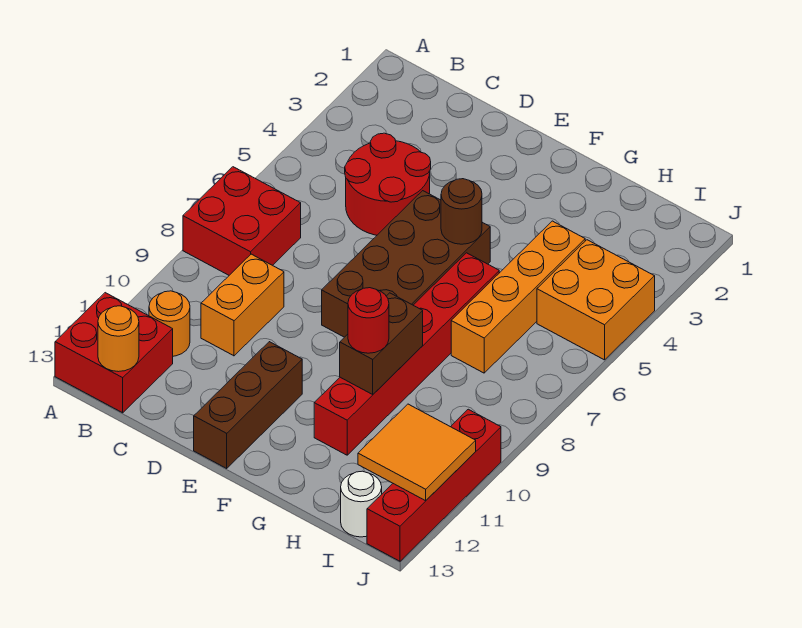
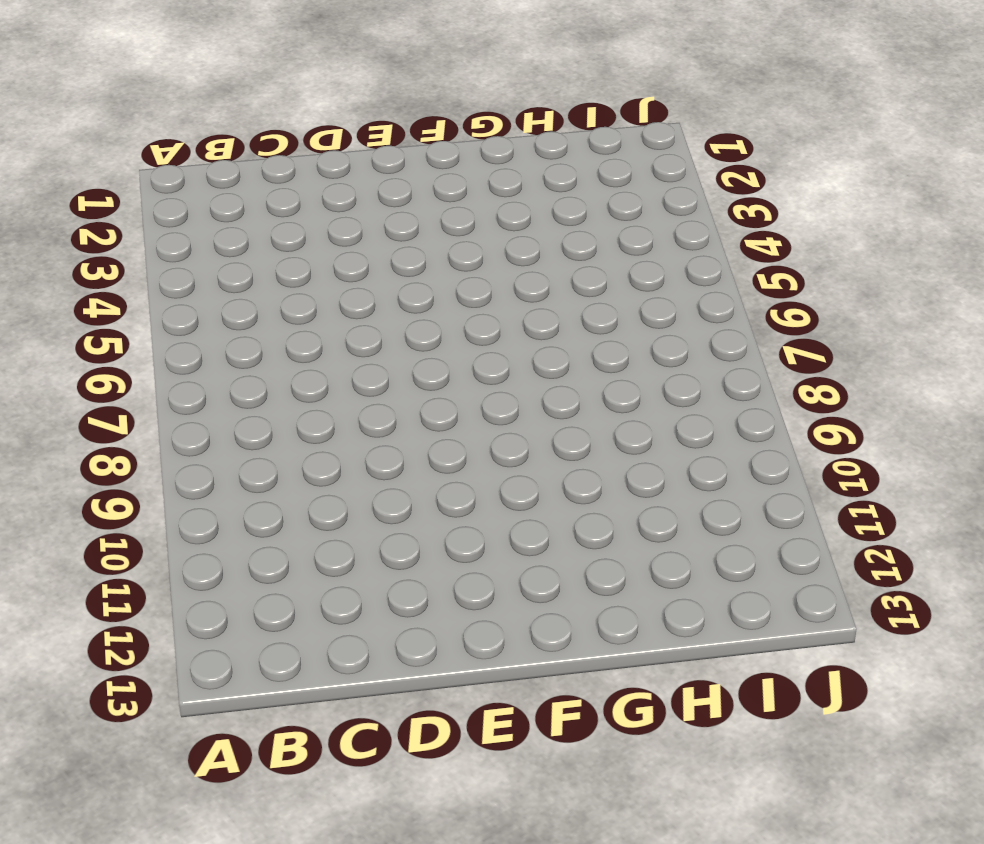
none -> red brick A7:B8 level 1
none -> red brick A12:B13 level 1
none -> orange round brick B11 level 1

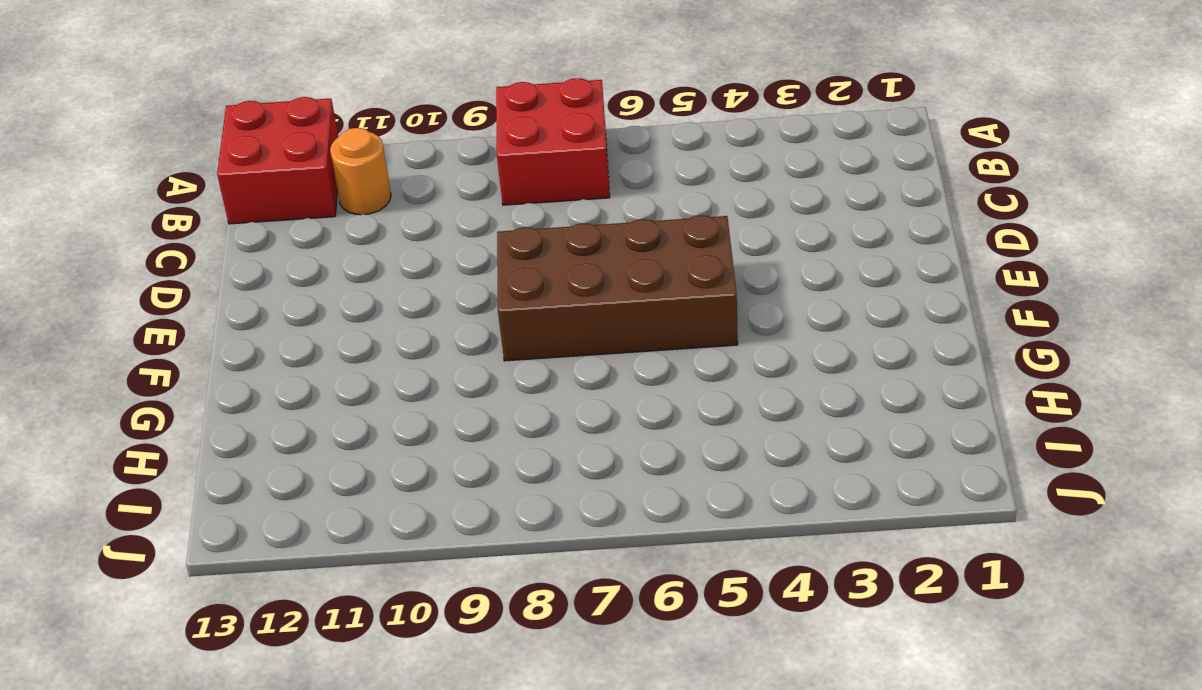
none -> red round brick C4:D5 level 1
none -> orange brick C9:C10 level 1
none -> brown brick E11:E13 level 1

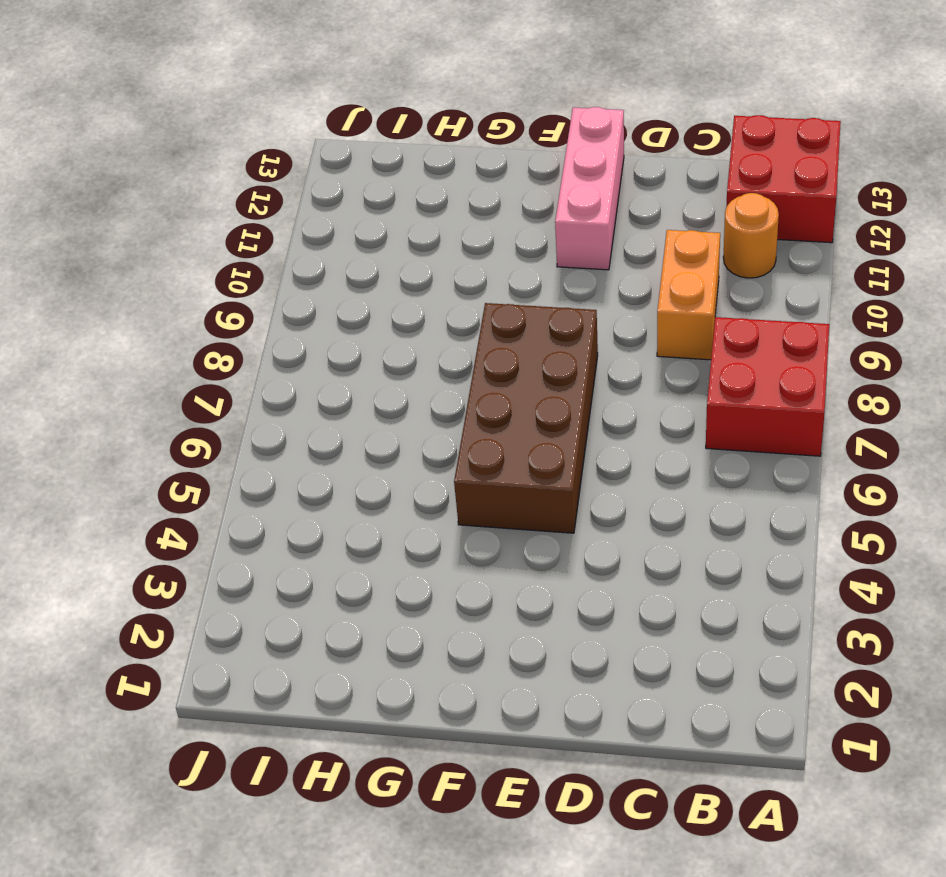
pink brick E11:E13 level 1 -> brown brick E11:E13 level 1
none -> red round brick C4:D5 level 1
none -> red brick G6:G11 level 1
none -> orange brick H4:H7 level 1

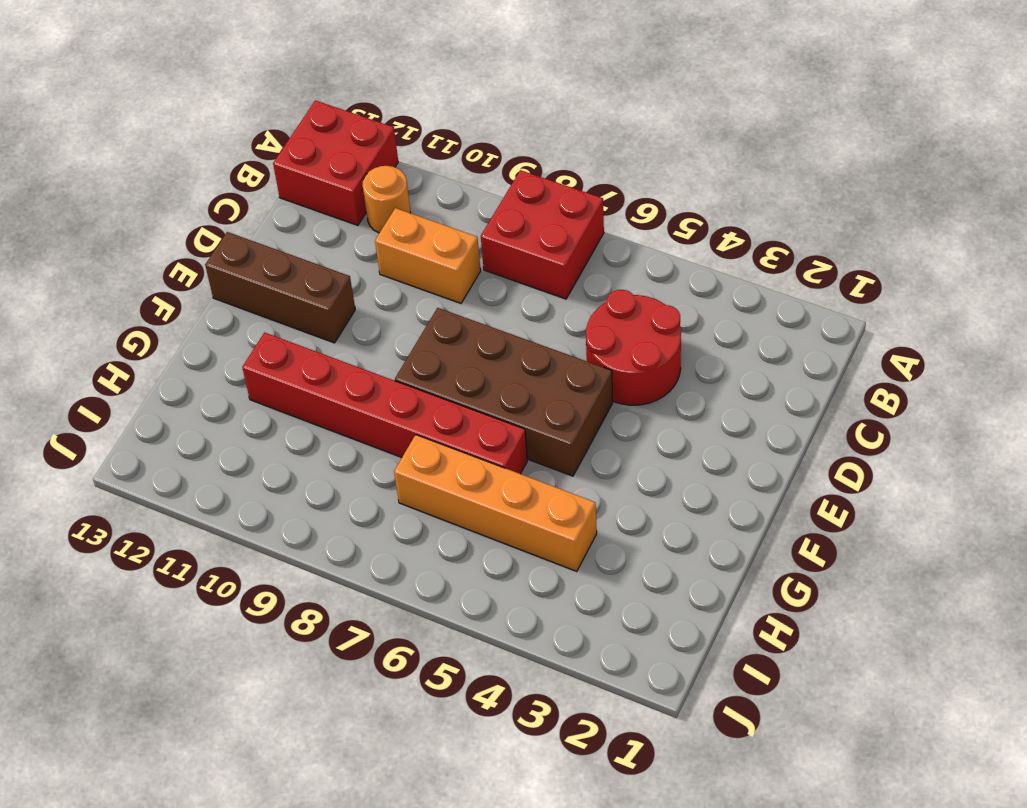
none -> orange brick I4:J5 level 1
none -> white round brick I13 level 1
none -> red brick J10:J13 level 1

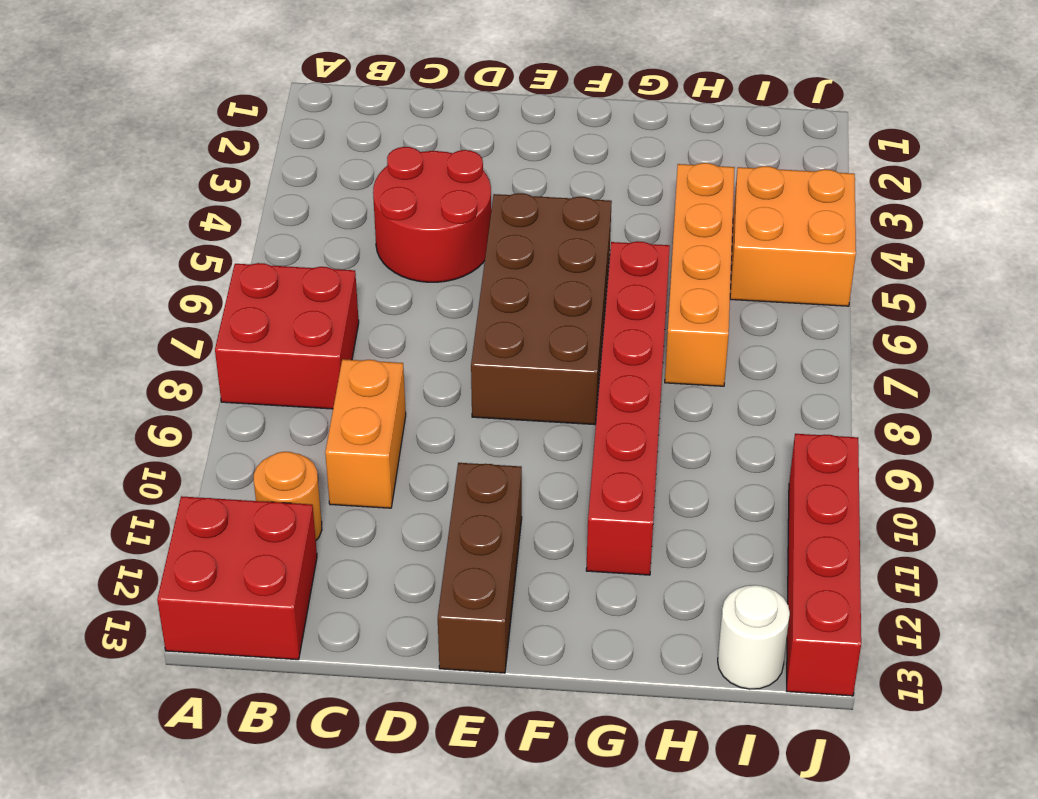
none -> orange round brick B13 level 2
none -> brown round brick F5 level 2
none -> brown brick G9:G10 level 2

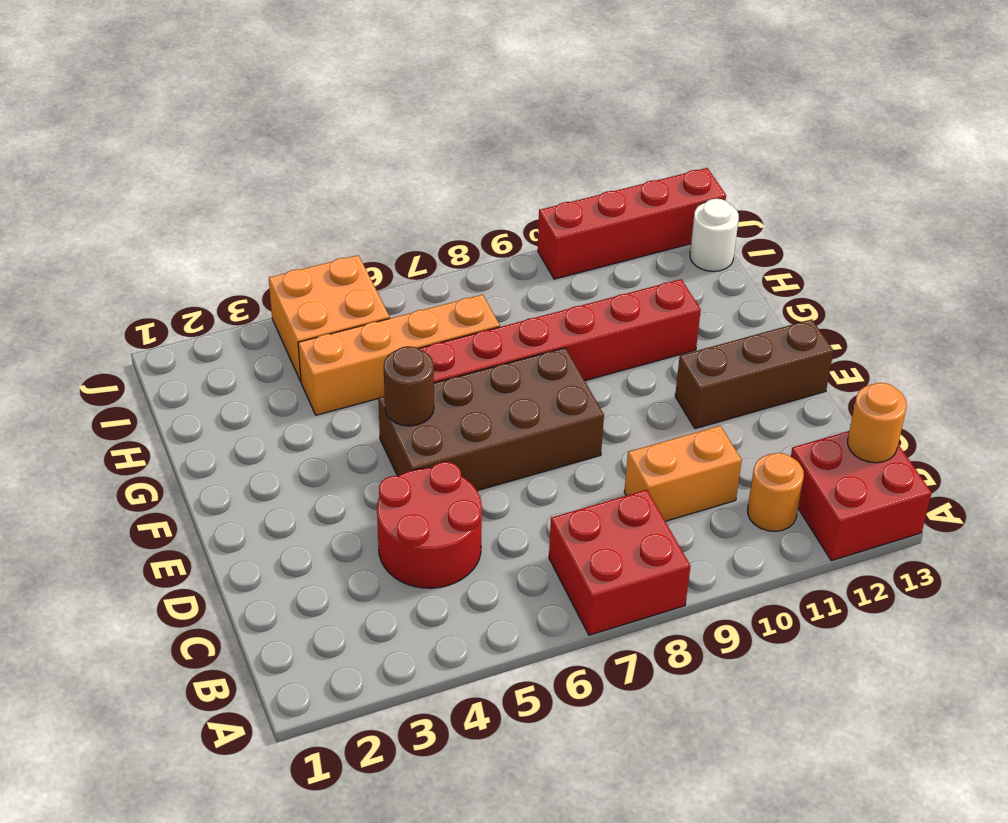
none -> brown brick G9:G10 level 2
none -> orange tile I11:J12 level 2
none -> red round brick G10 level 3

